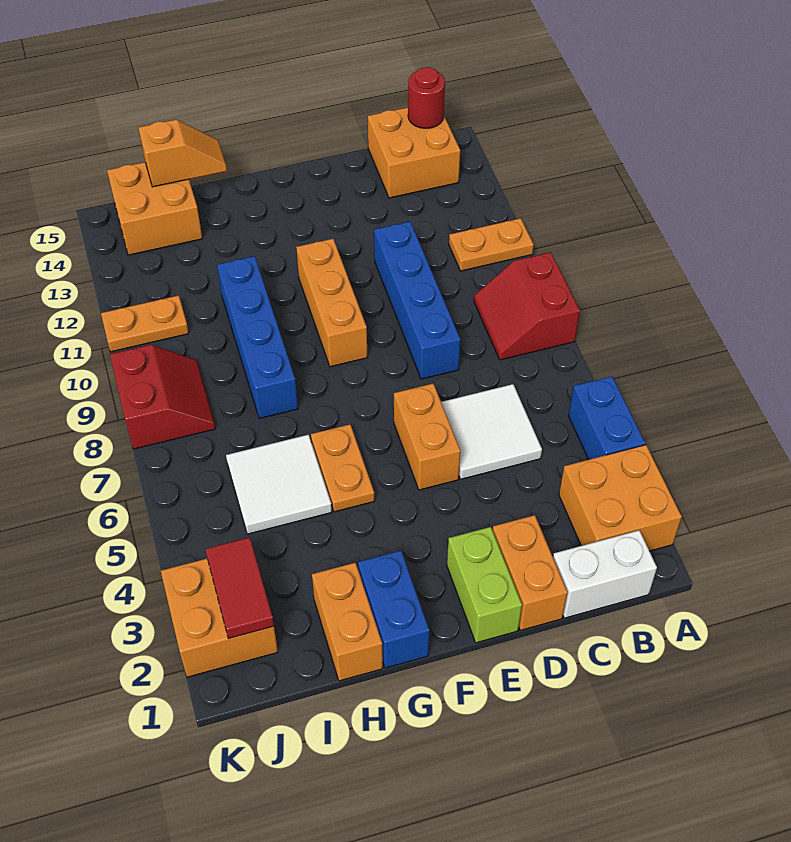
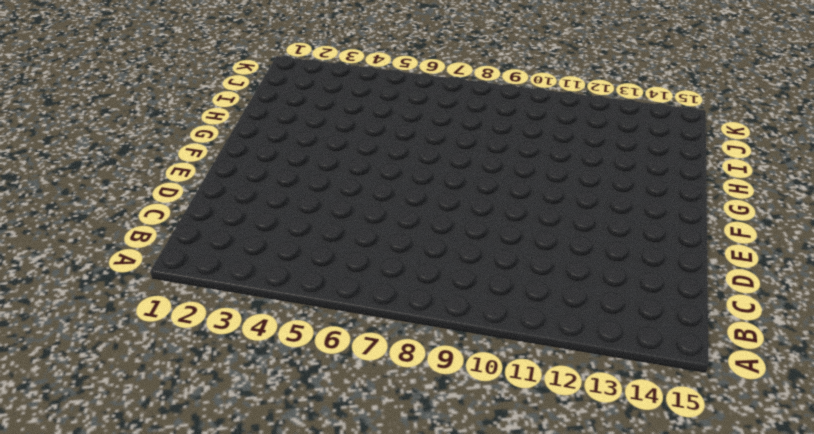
none -> orange brick A2:B3 level 1
none -> blue brick A4:A5 level 1
none -> red slope A8:B9 level 1 top A

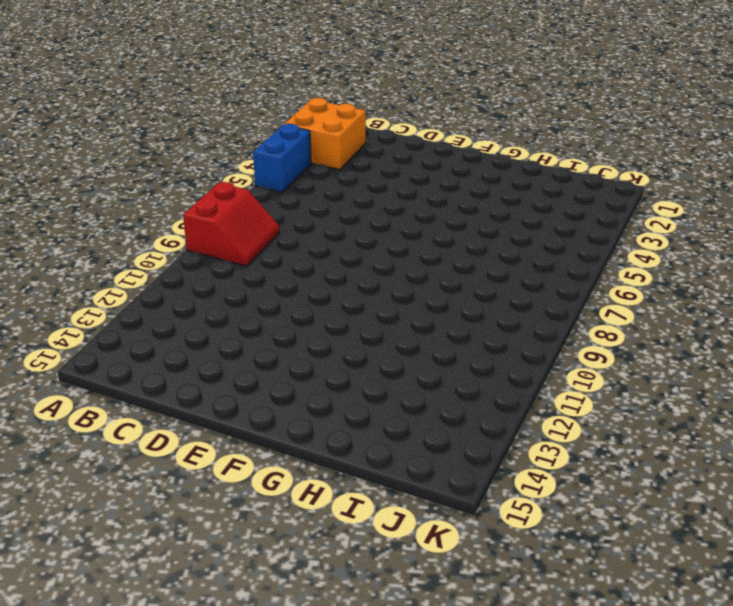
none -> orange plate A11:B11 level 1
none -> white brick B1:C1 level 1
none -> orange brick B14:C15 level 1

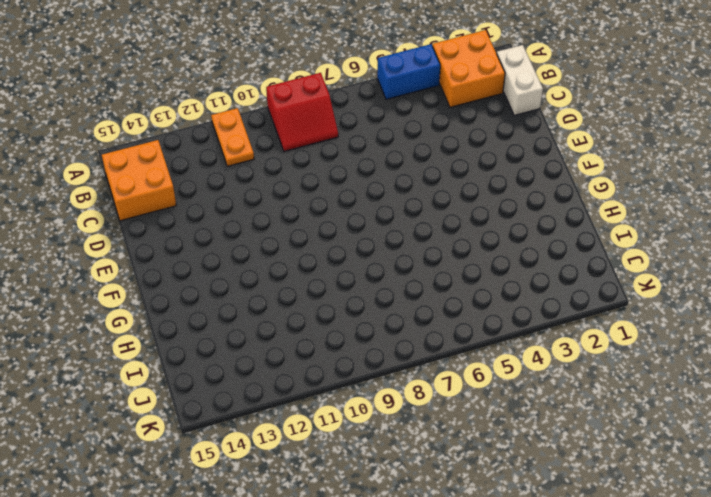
none -> white tile C5:D6 level 1
none -> orange brick D1:D2 level 1
none -> blue brick D8:D11 level 1

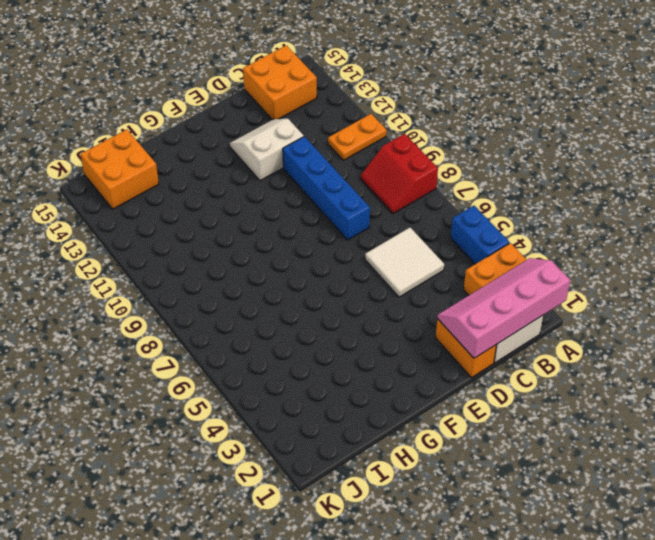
pink slope A1:D2 level 2 top 1 -> none
white slope D12:E13 level 1 top 12 -> none
none -> lime brick E1:E2 level 1
none -> orange brick E5:E6 level 1
none -> orange brick F9:F11 level 1

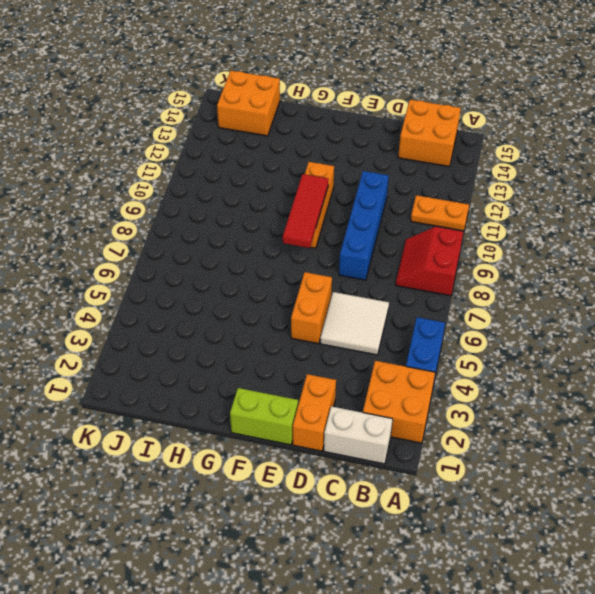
lime brick E1:F1 level 1 -> lime brick E1:E2 level 1
red tile F8:F10 level 2 -> none
none -> blue brick G1:G2 level 1
none -> orange plate G5:G6 level 1
none -> orange brick H1:H2 level 1

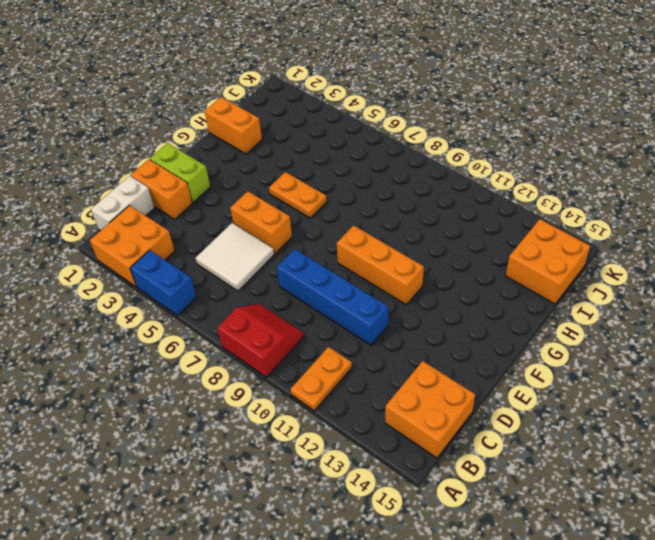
none -> blue brick G1:G2 level 1
none -> white tile H5:I6 level 1
none -> blue brick H8:H11 level 1

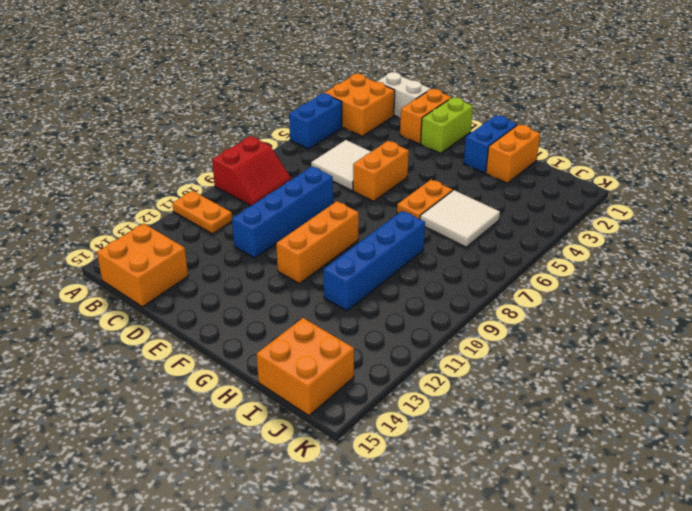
none -> orange brick J2:K3 level 1
none -> red slope J8:K9 level 1 top K
none -> orange plate J11:K11 level 1

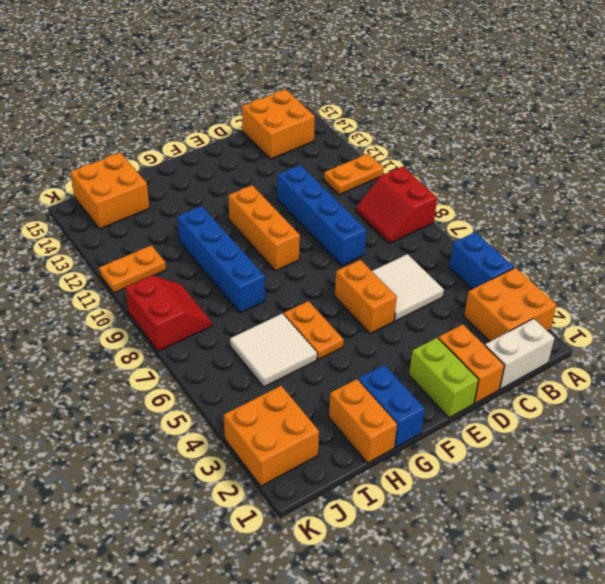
none -> red round brick B15 level 2
none -> orange slope H15:I15 level 2 top I
none -> red tile J2:J3 level 2

